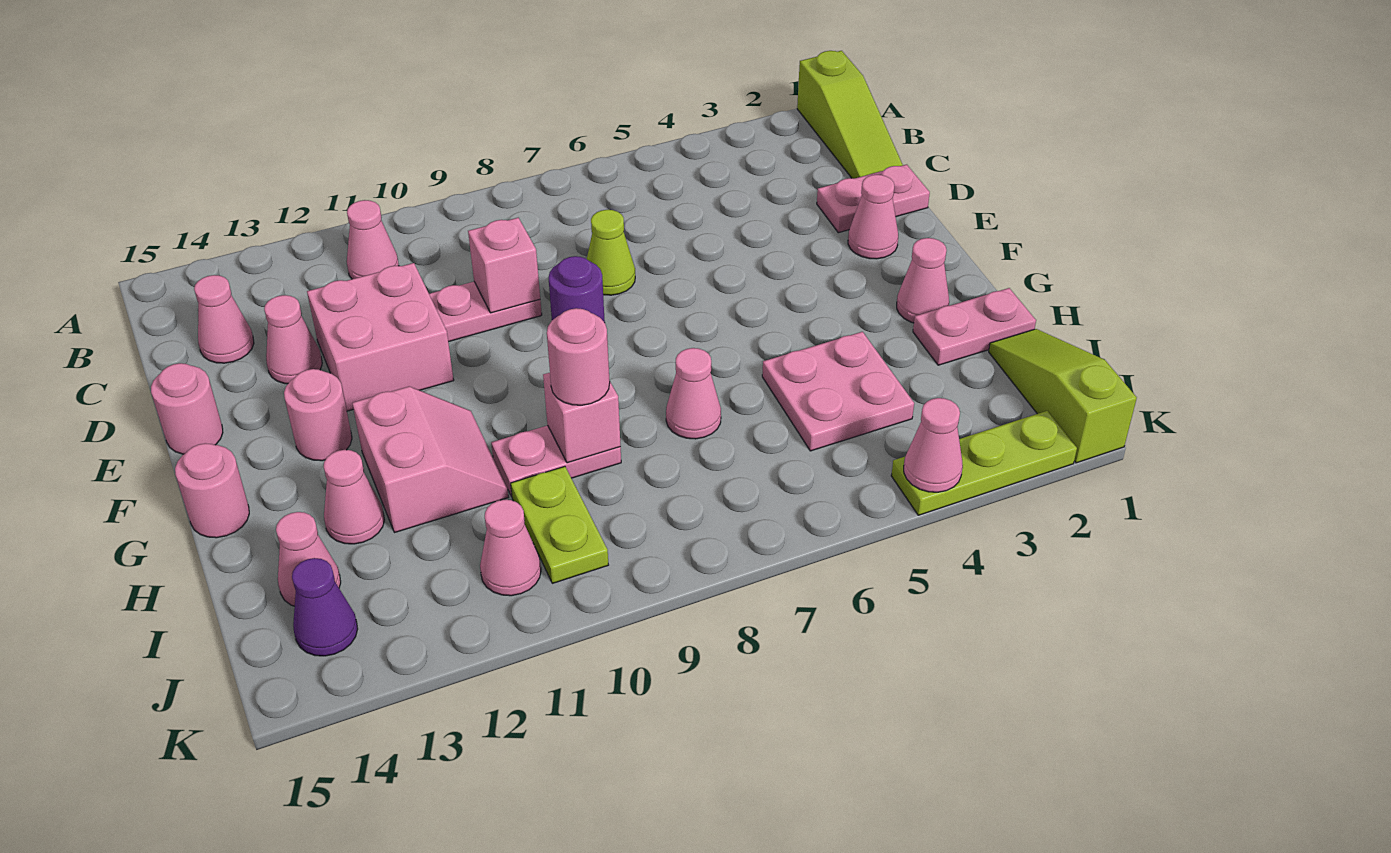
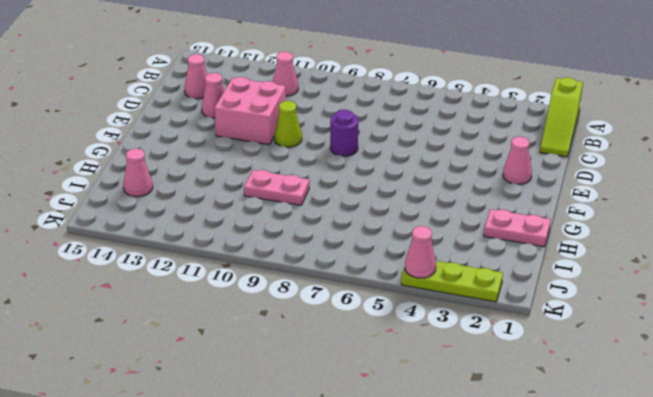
lime cone E10 level 1 -> lime cone D7 level 1
none -> pink plate D1:D2 level 1
none -> pink plate D9:D10 level 1
none -> pink round brick E15 level 1
none -> pink round brick F13 level 1

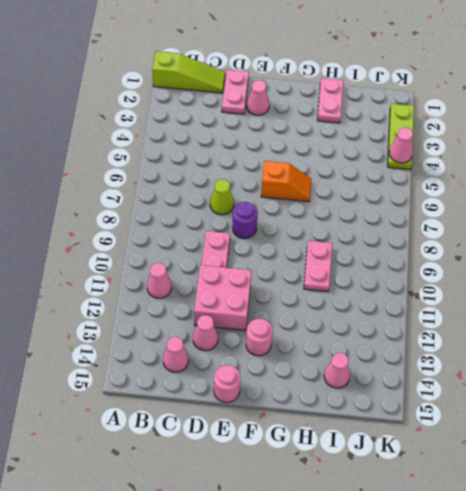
orange slope F6:G6 level 1 top F -> none
none -> pink cone G2 level 1
none -> pink slope G11:H12 level 1 top 12
none -> pink round brick G15 level 1
none -> pink plate H4:I5 level 1

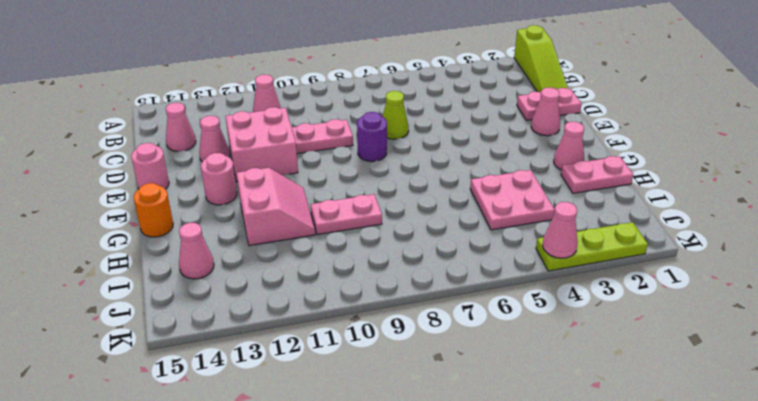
orange round brick G15 level 1 -> pink round brick G15 level 1
none -> pink cone H7 level 1
none -> pink cone H13 level 1
none -> lime slope I1:K1 level 1 top K
none -> lime plate I10:J10 level 1

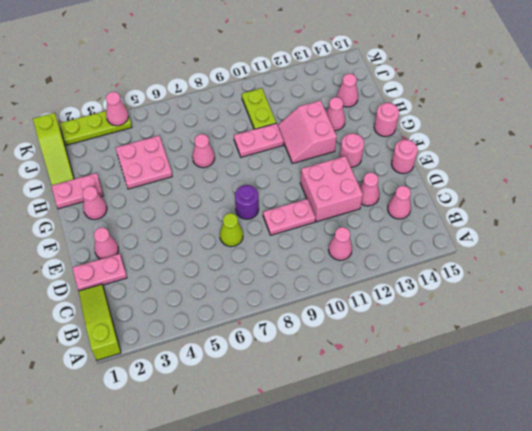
none -> pink cone J11 level 1
none -> purple cone J14 level 1
none -> pink brick D9 level 2
none -> pink brick H9 level 2

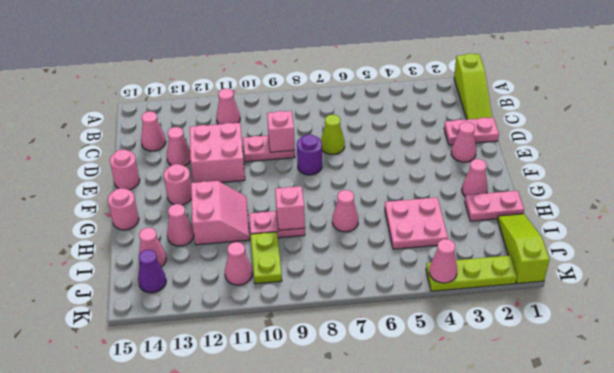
none -> pink round brick H9 level 3

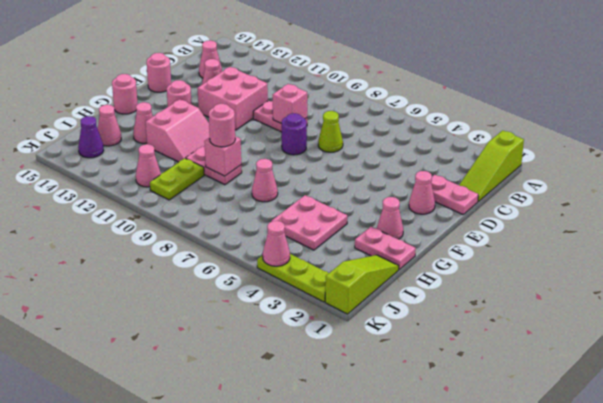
none -> pink cone B11 level 1

